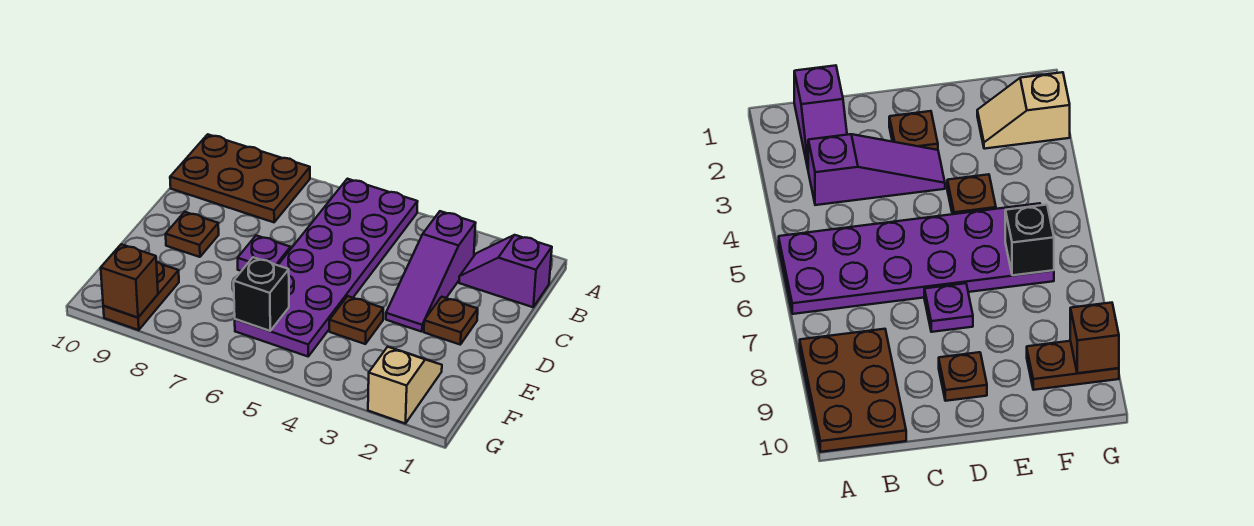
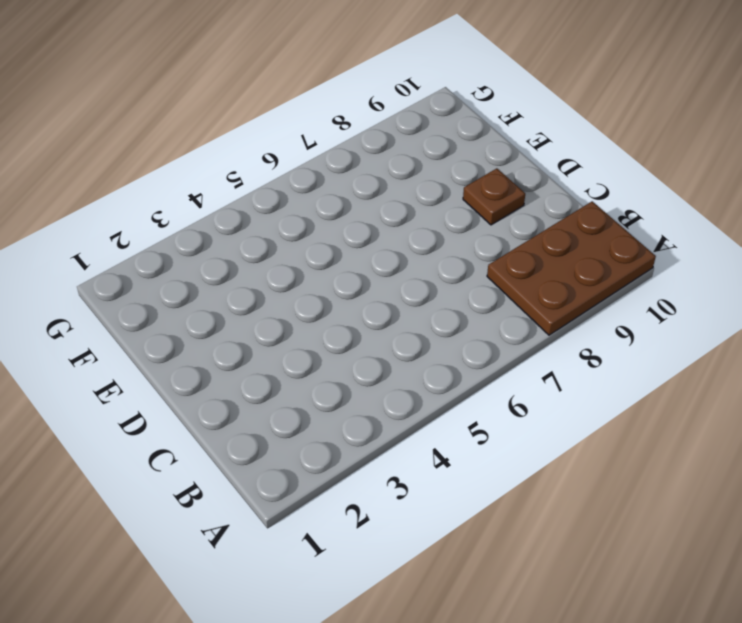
none -> purple plate A5:F6 level 1
none -> purple slope B1:B2 level 1 top 1
none -> purple slope B3:D3 level 1 top B

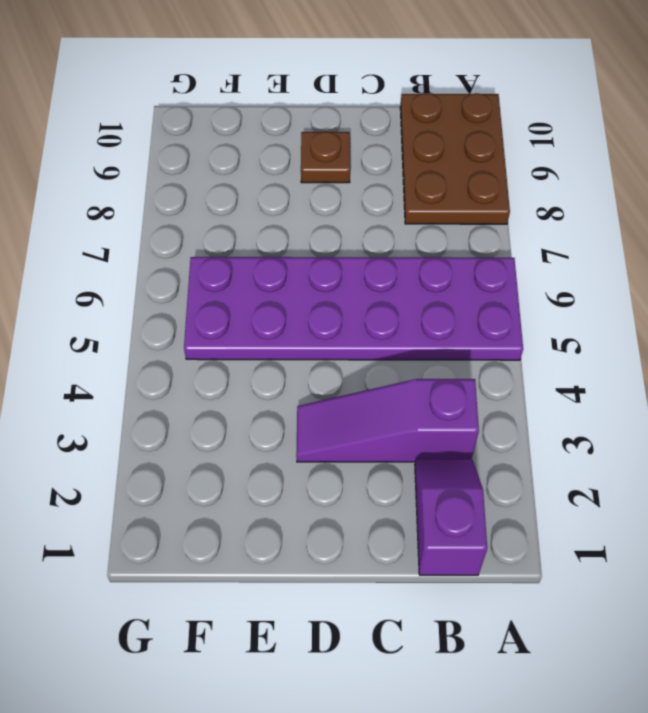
none -> brown plate D2 level 1
none -> purple plate D7 level 1
none -> brown plate E4 level 1

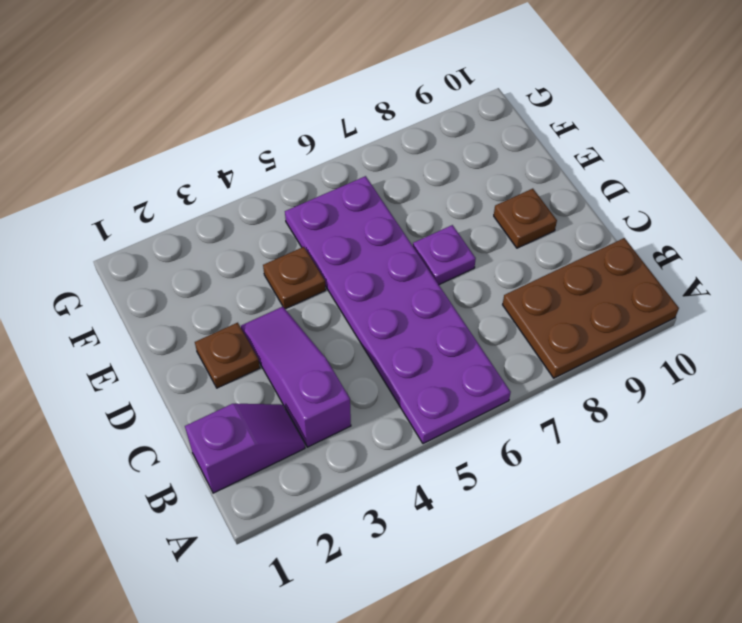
none -> tan slope F2:G2 level 1 top G
none -> brown plate F9:G9 level 1
none -> black brick F6 level 2

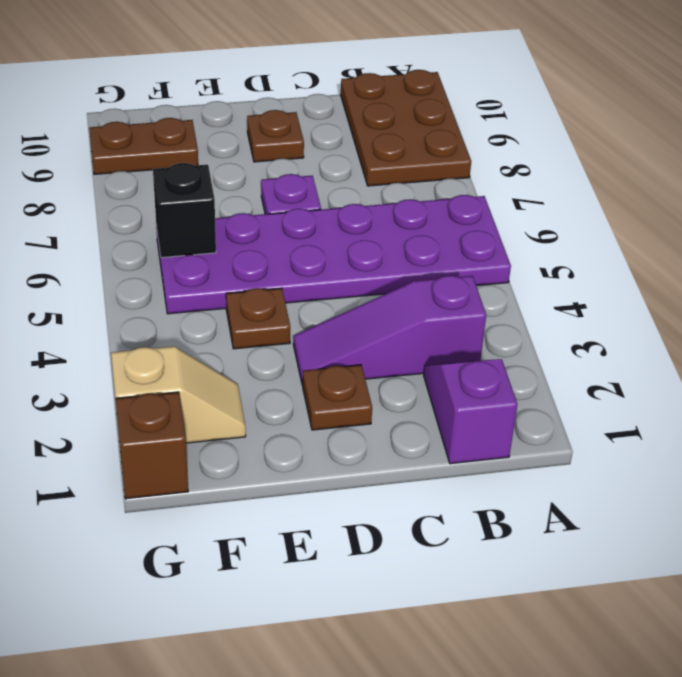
brown brick G1 level 1 -> brown brick G9 level 2

